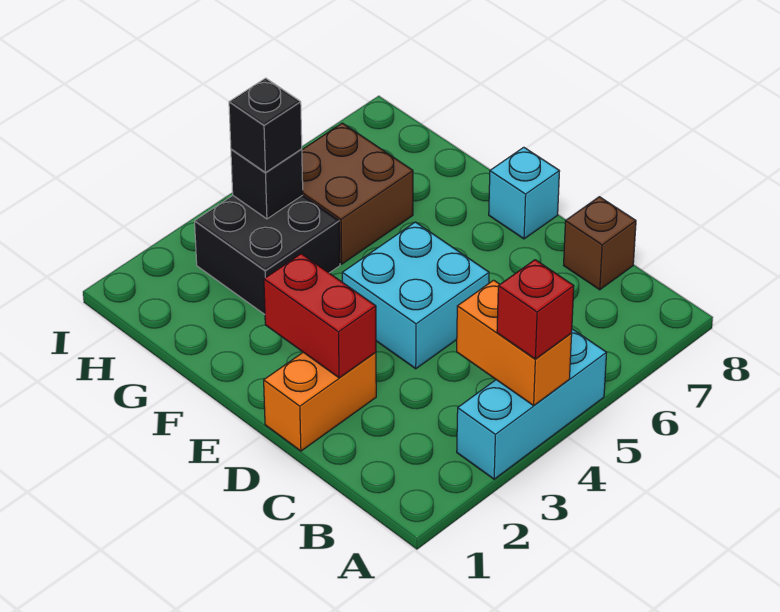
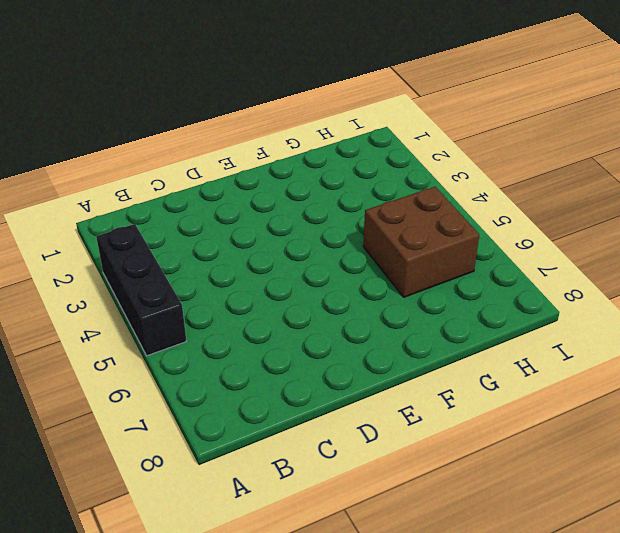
black brick A3:A5 level 1 -> cyan brick A3:A5 level 1
none -> brown brick C8 level 1
none -> orange brick D1:D2 level 1
none -> cyan brick D4:E5 level 1

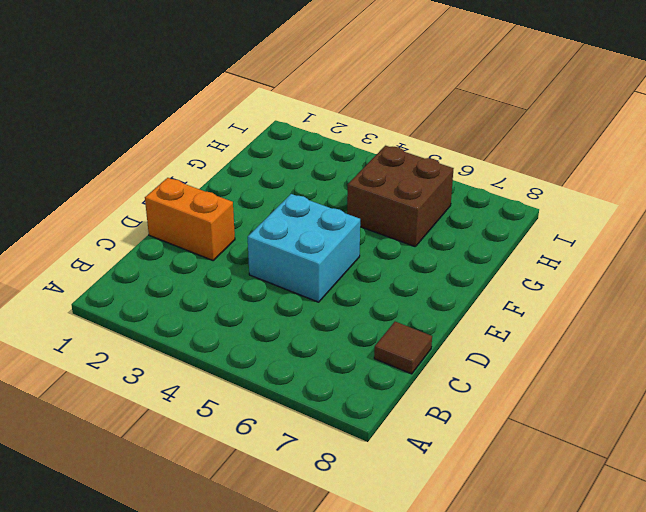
brown tile C8 level 1 -> brown brick C8 level 1
none -> cyan brick A3:A5 level 1
none -> cyan brick E8 level 1
none -> black brick G3:H4 level 1

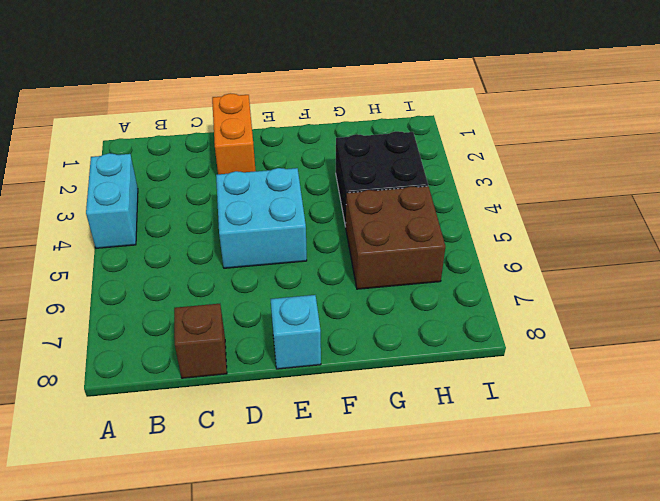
cyan brick A3:A4 level 1 -> cyan brick A3:A5 level 1
none -> orange brick A4:B4 level 2
none -> red brick D2:E2 level 2
none -> black brick H4 level 2

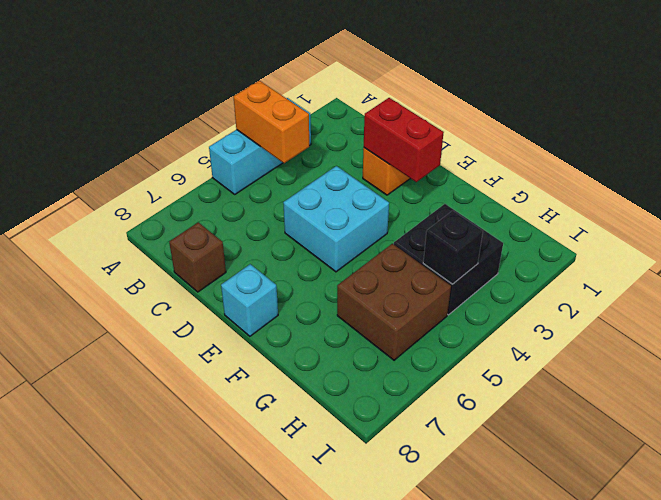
none -> red brick A4 level 3
none -> black brick H4 level 3

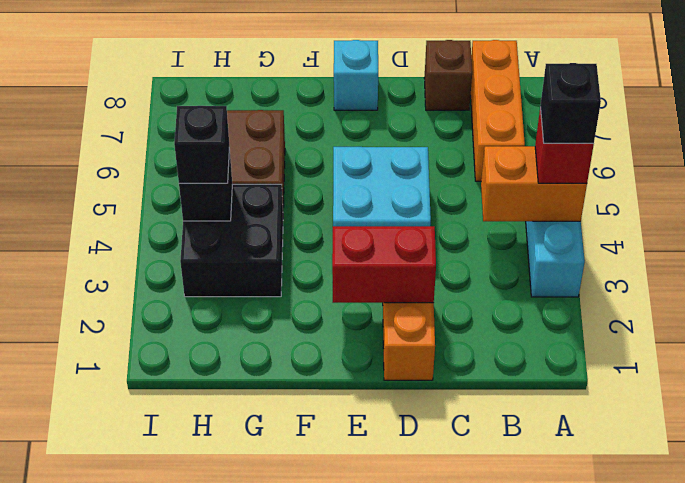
black brick A4 level 4 -> none
orange brick B6:B8 level 1 -> none

